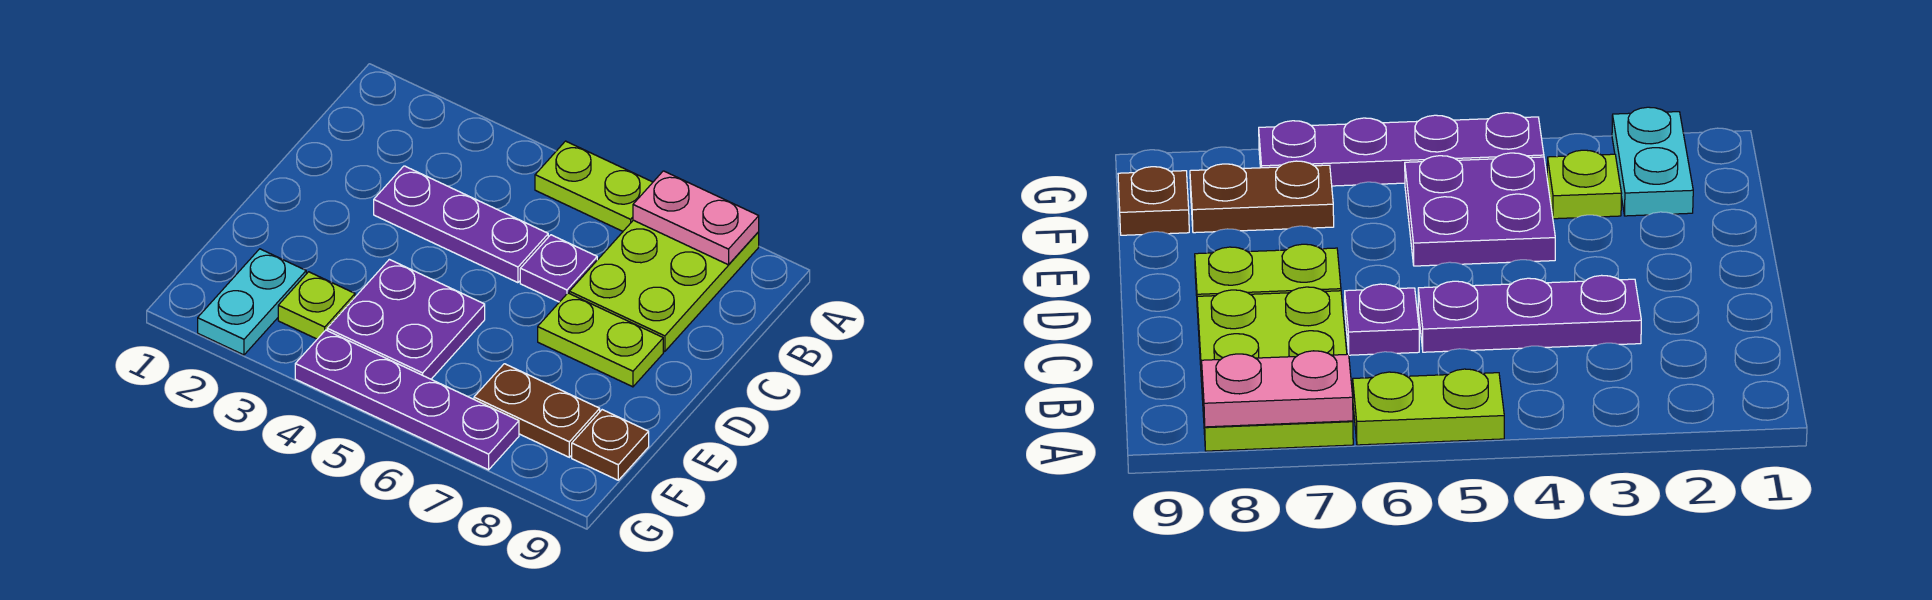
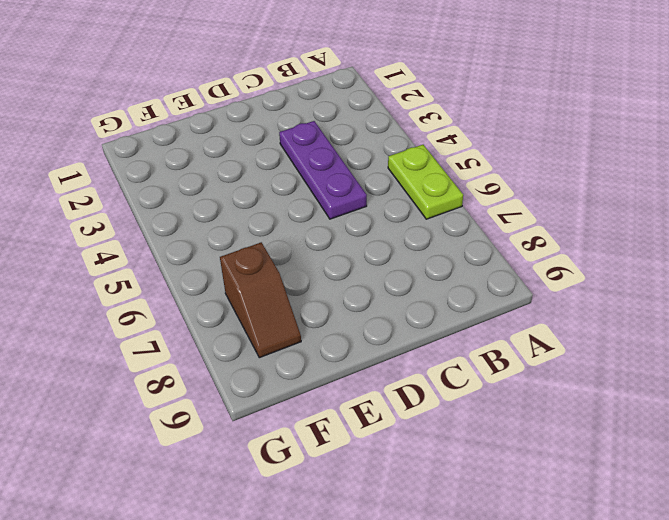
brown slope F7:F8 level 1 top 7 -> brown plate F7:F8 level 1
none -> lime plate A7:C8 level 1
none -> purple plate C6 level 1
none -> lime plate D7:D8 level 1

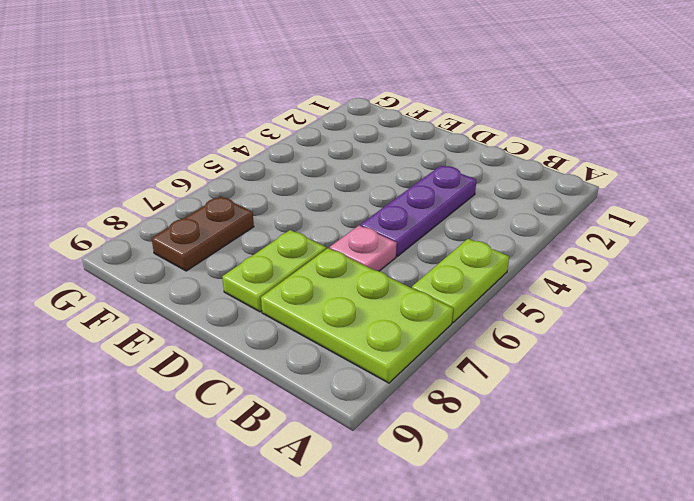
pink plate C6 level 1 -> purple plate C6 level 1
none -> purple plate E4:F5 level 1
none -> cyan plate F2:G2 level 1
none -> lime plate F3 level 1

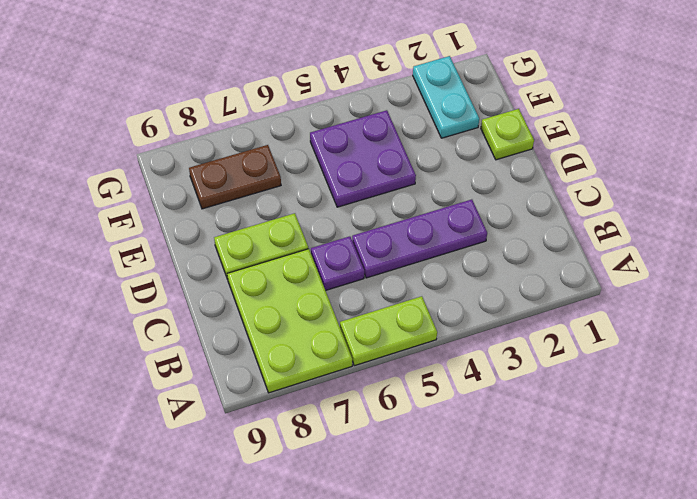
lime plate E1 level 1 -> lime plate F3 level 1
none -> brown plate F9 level 1
none -> purple plate G4:G7 level 1
none -> pink plate A7:A8 level 2

